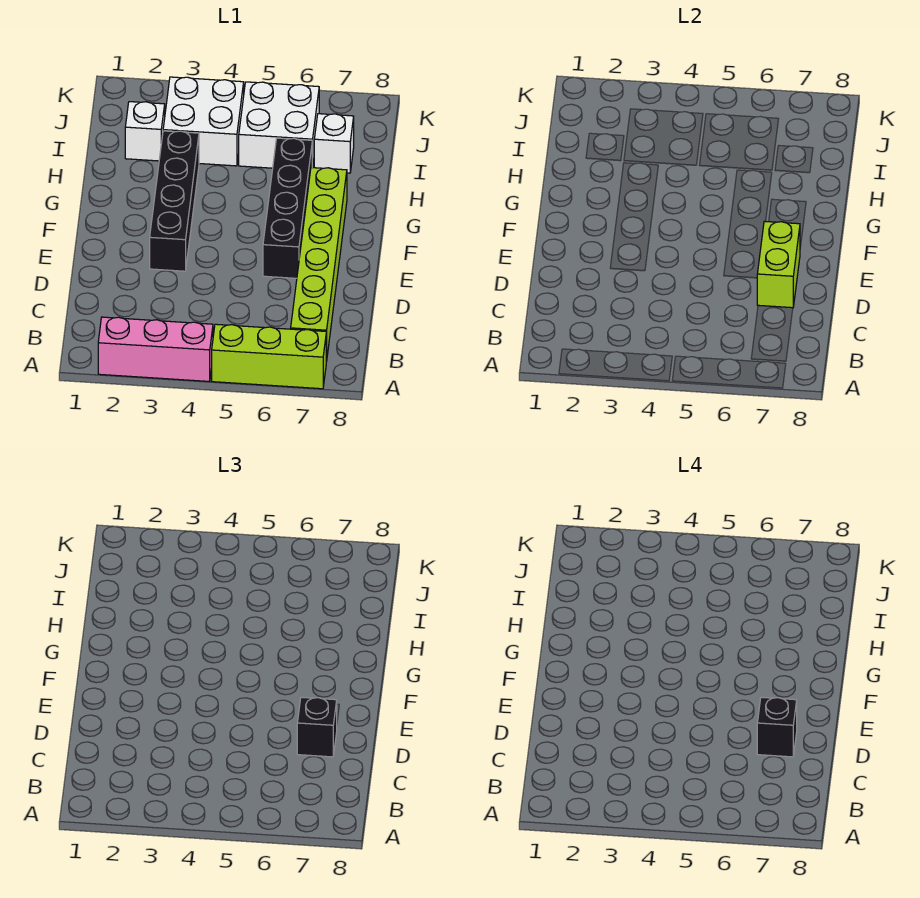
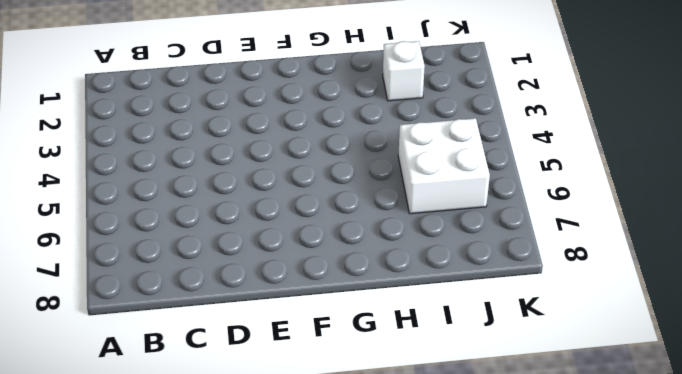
none -> pink brick A2:A4 level 1
none -> lime brick A5:A7 level 1
none -> lime brick B7:G7 level 1

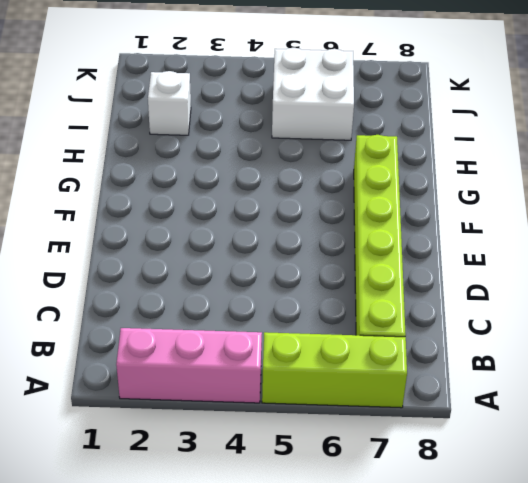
none -> black brick E3:H3 level 1
none -> black brick E6:H6 level 1
none -> white brick I3:J4 level 1

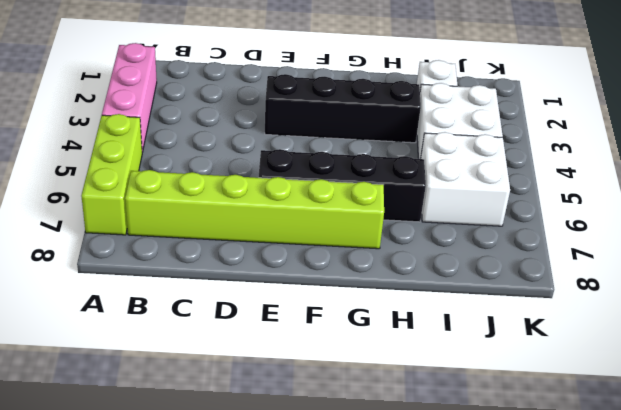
none -> white brick I7 level 1
none -> lime brick D7:E7 level 2
none -> black brick D7 level 3

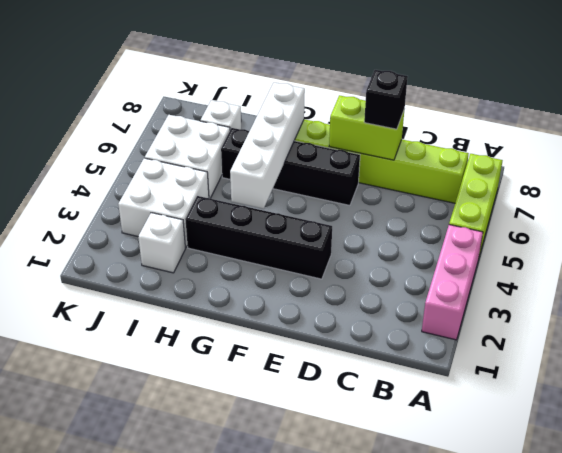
white brick G4:G7 level 2 -> none
none -> black brick D7 level 4

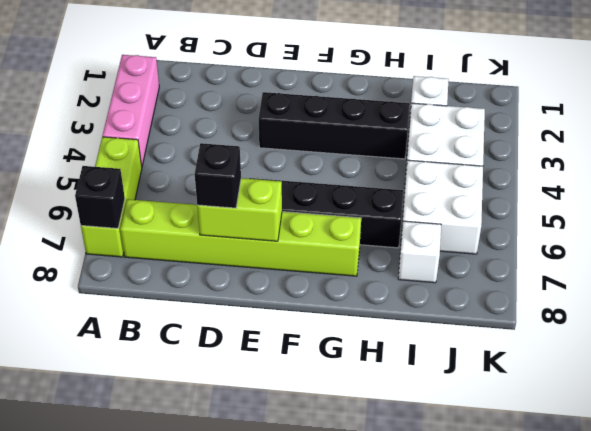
black brick A7 level 2 -> black brick D7 level 4

